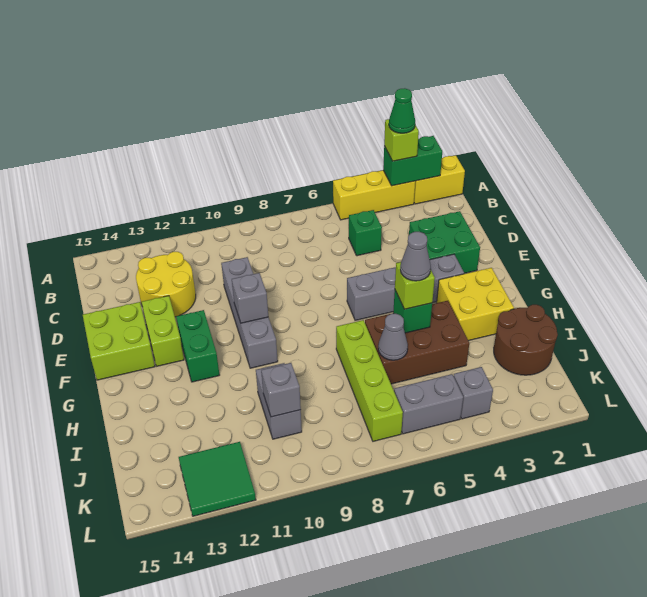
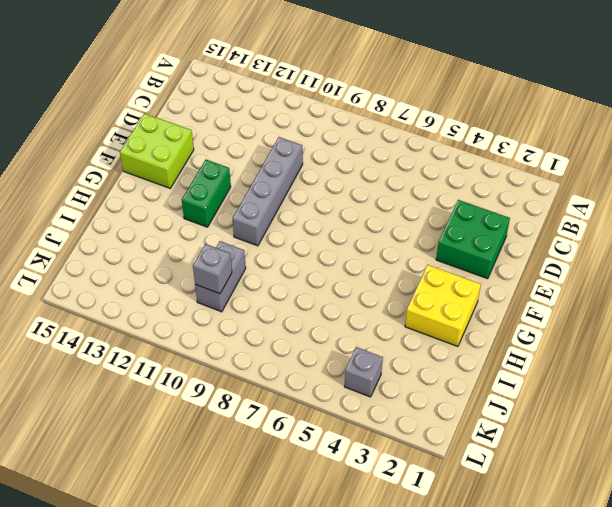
none -> yellow brick A1:A2 level 1
none -> yellow brick A3:A5 level 1
none -> green brick C5 level 1

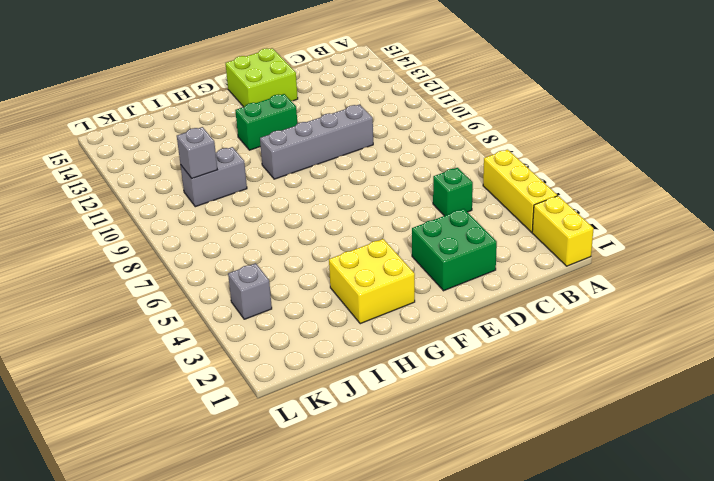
none -> yellow round brick C12:D13 level 1
none -> lime brick E13:F13 level 1
none -> grey brick F3:F6 level 1

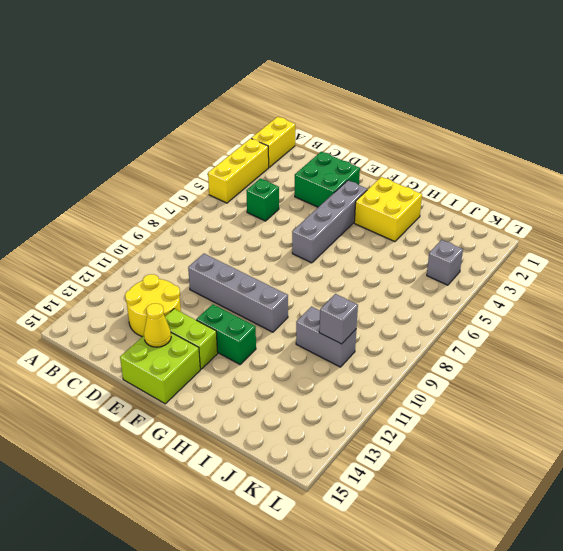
yellow cone E14 level 2 -> none
none -> brown brick H4:I6 level 1
none -> lime brick H7:K7 level 1
none -> brown round brick I1:J2 level 1

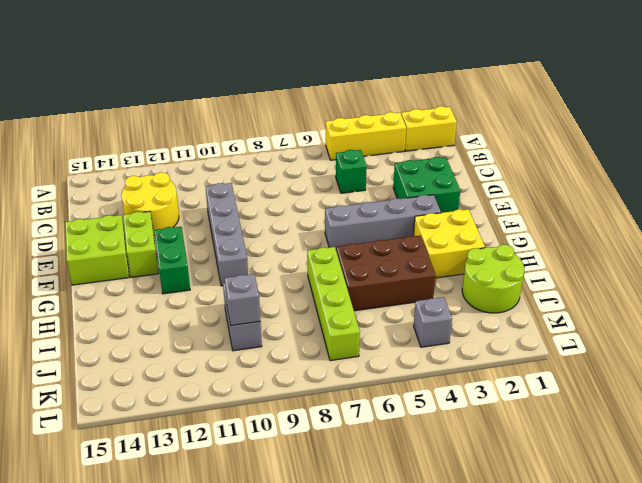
lime round brick I1:J2 level 1 -> brown round brick I1:J2 level 1
none -> grey brick K5:K6 level 1
none -> green tile K12:L13 level 1
none -> green brick A2:A3 level 2

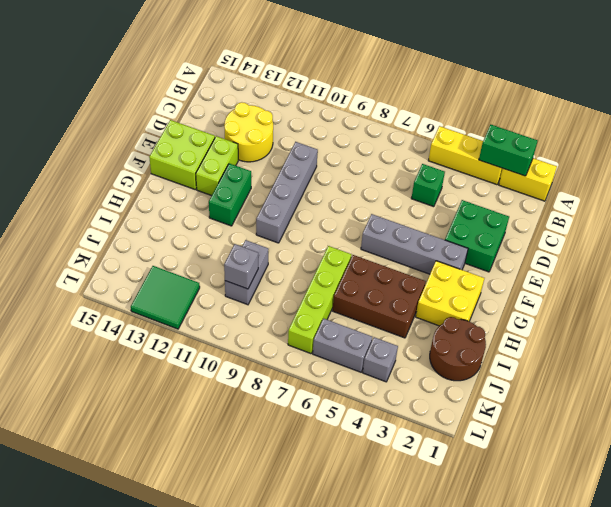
none -> grey brick F10 level 2
none -> green brick H5 level 2
none -> grey cone I6 level 2

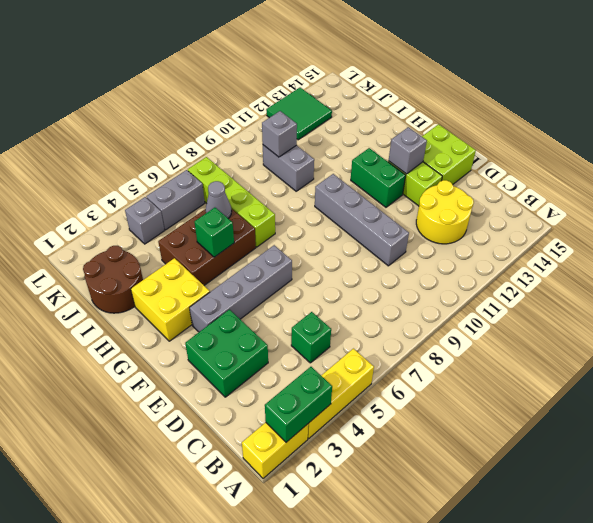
grey brick F13 level 2 -> grey brick F10 level 2
none -> lime brick A3 level 3
none -> lime brick H5 level 3
none -> green cone A3 level 4

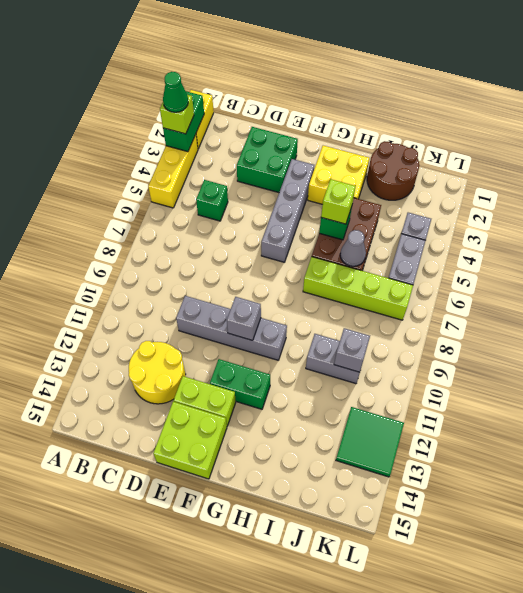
none -> grey cone H5 level 4

